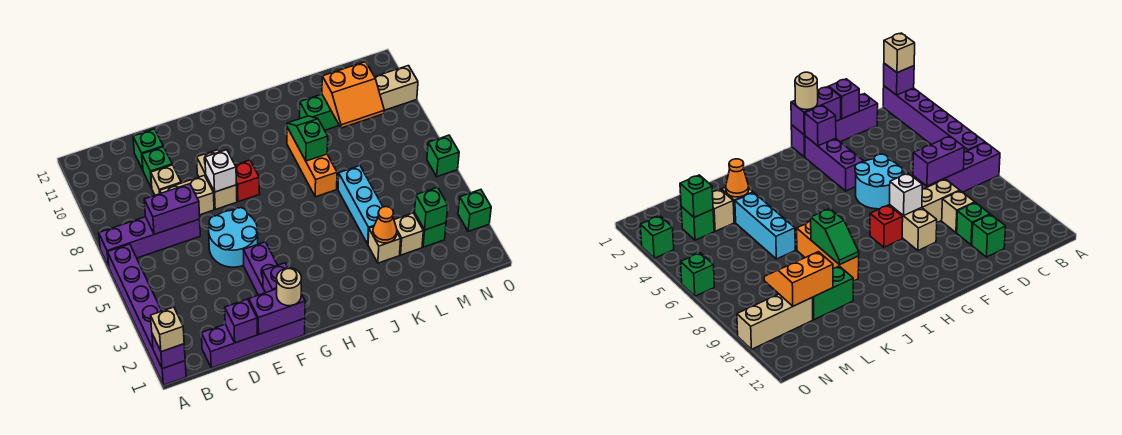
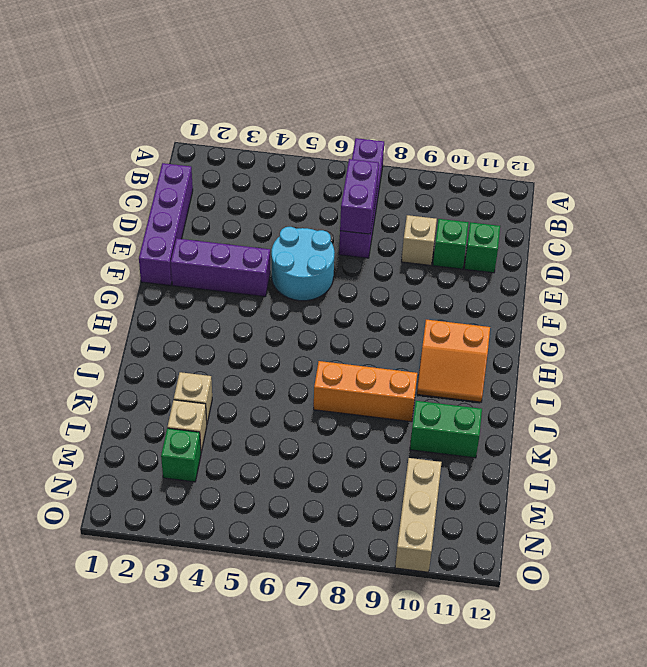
orange slope H10:I11 level 1 top H -> orange slope L9:M10 level 2 top 10
green brick K10:K11 level 1 -> green brick K10:L10 level 1
none -> purple brick A1:A6 level 1
none -> tan brick D8:E8 level 1
none -> tan brick F8:F9 level 1
none -> red brick G8 level 1

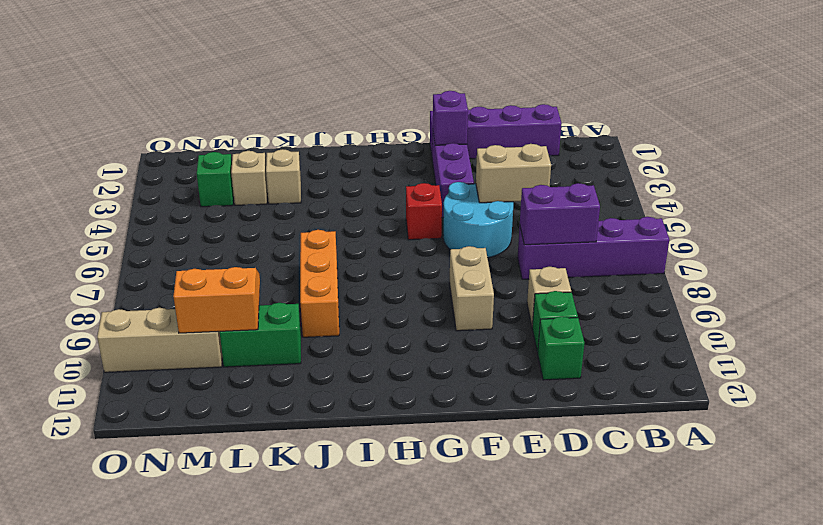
tan brick D5:E5 level 2 -> tan brick D8:E8 level 1
red brick G5 level 1 -> red brick G8 level 1
none -> purple brick A1:A6 level 1
none -> cyan brick K4:K6 level 1
none -> green brick O3 level 1
none -> green brick O6 level 1

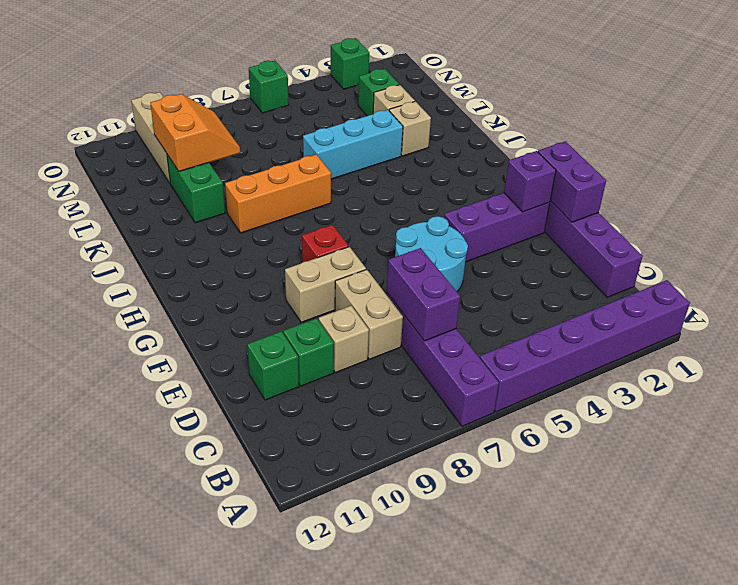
none -> purple brick A1 level 2
none -> purple brick D1 level 2
none -> white brick F8 level 2
none -> green slope J8:J9 level 2 top 8

